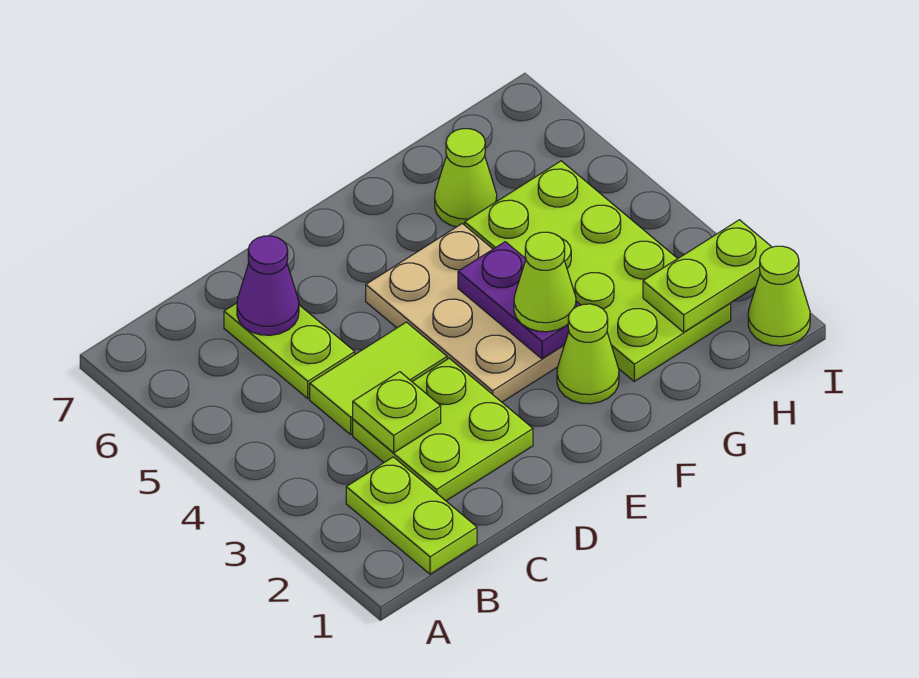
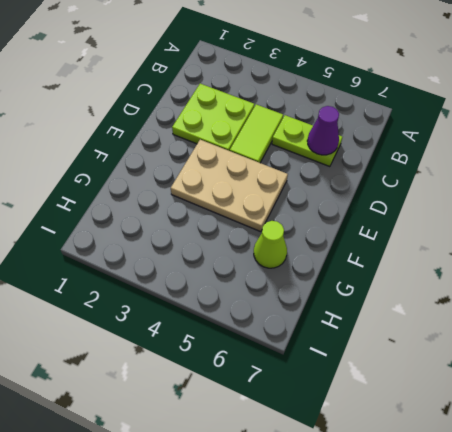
none -> lime plate B1:B2 level 1
none -> lime cone F2 level 1
none -> lime plate G2:H5 level 1

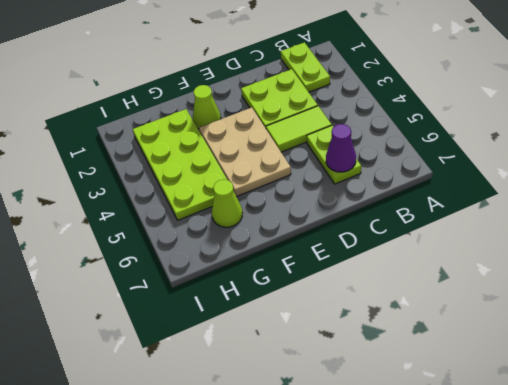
none -> lime cone I1 level 1
none -> lime plate C3 level 2
none -> purple plate F3:F4 level 2

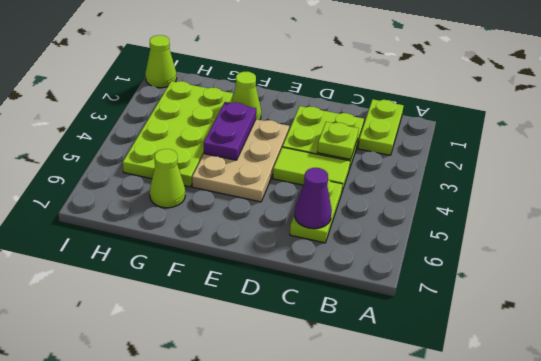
none -> lime plate H2:I2 level 2
none -> lime cone F3 level 3

